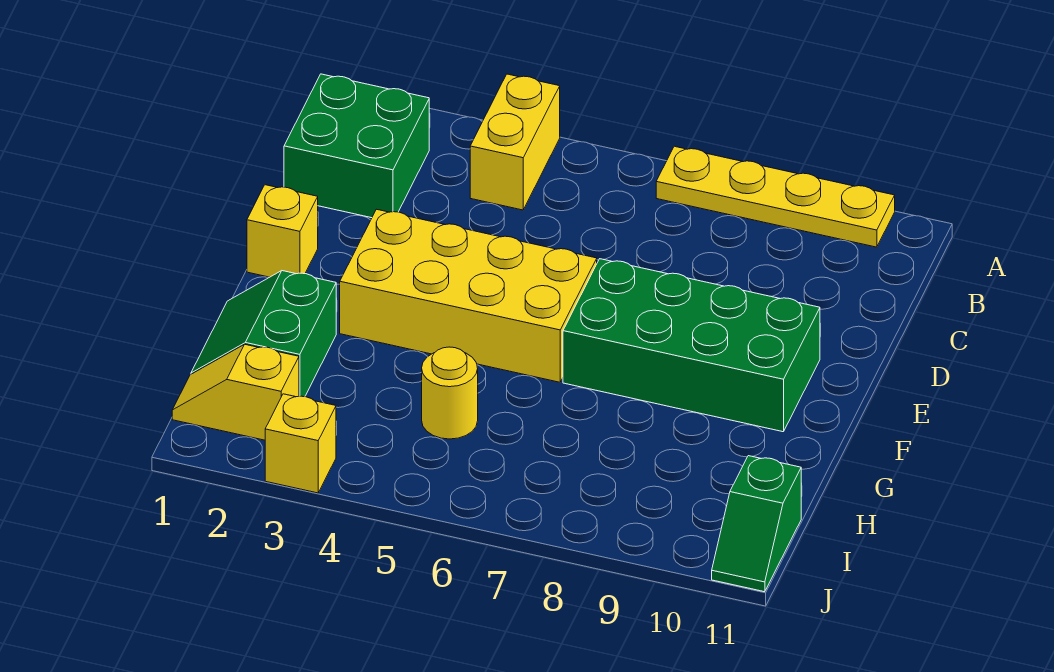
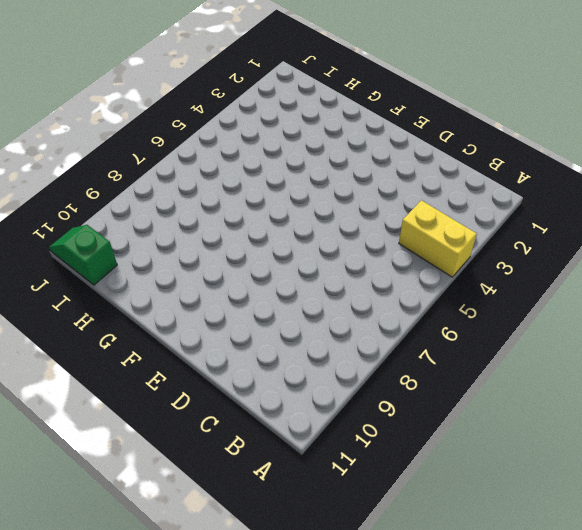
none -> yellow plate A7:A10 level 1
none -> green brick B1:C2 level 1

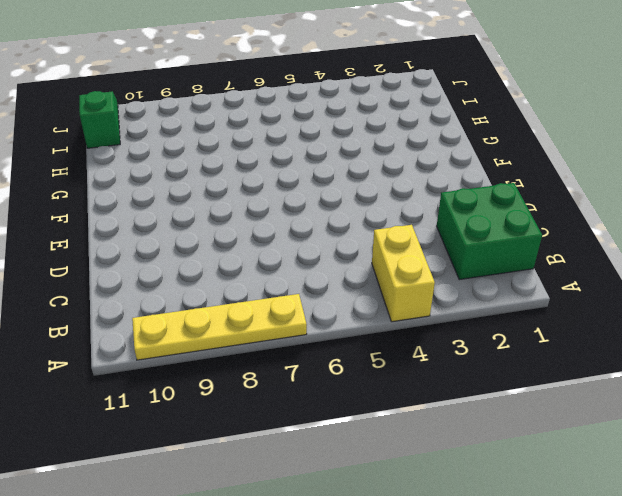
none -> yellow brick E1 level 1
none -> yellow brick E3:F6 level 1

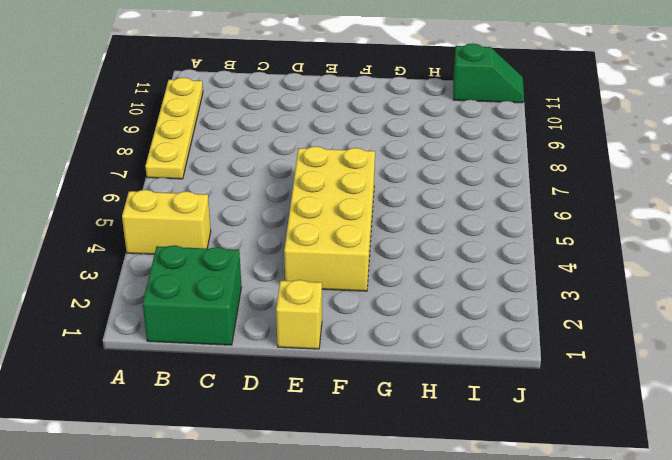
none -> green brick E7:F10 level 1
none -> green slope G1:H2 level 1 top 2

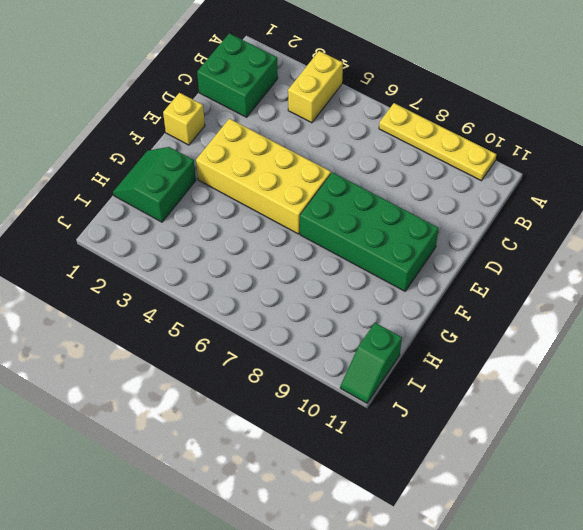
none -> yellow round brick H5 level 1
none -> yellow slope I1:I2 level 1 top 2

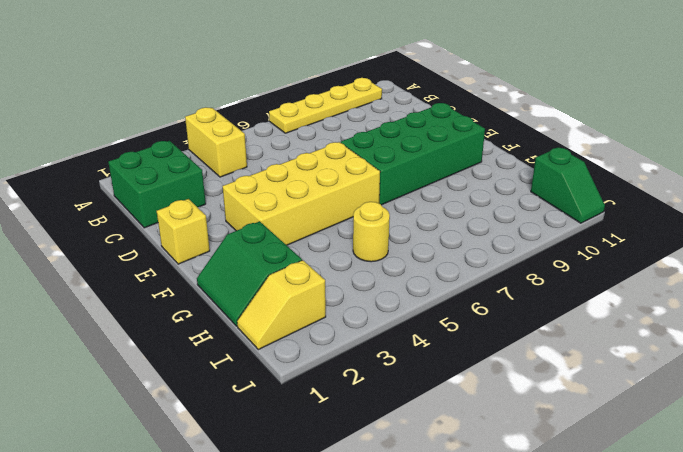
none -> yellow brick J3 level 1

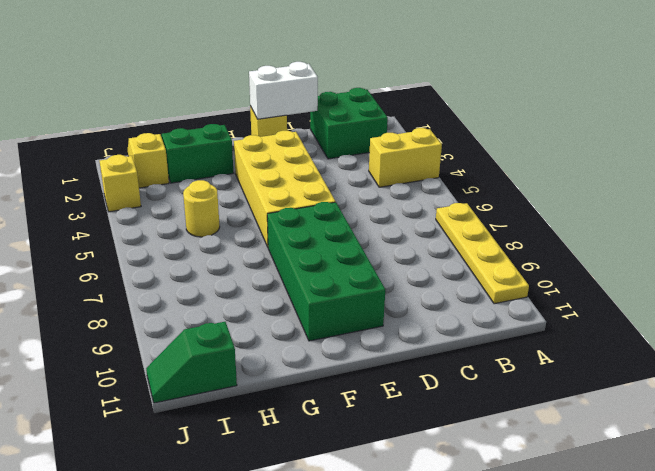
white brick D1:E1 level 2 -> none

